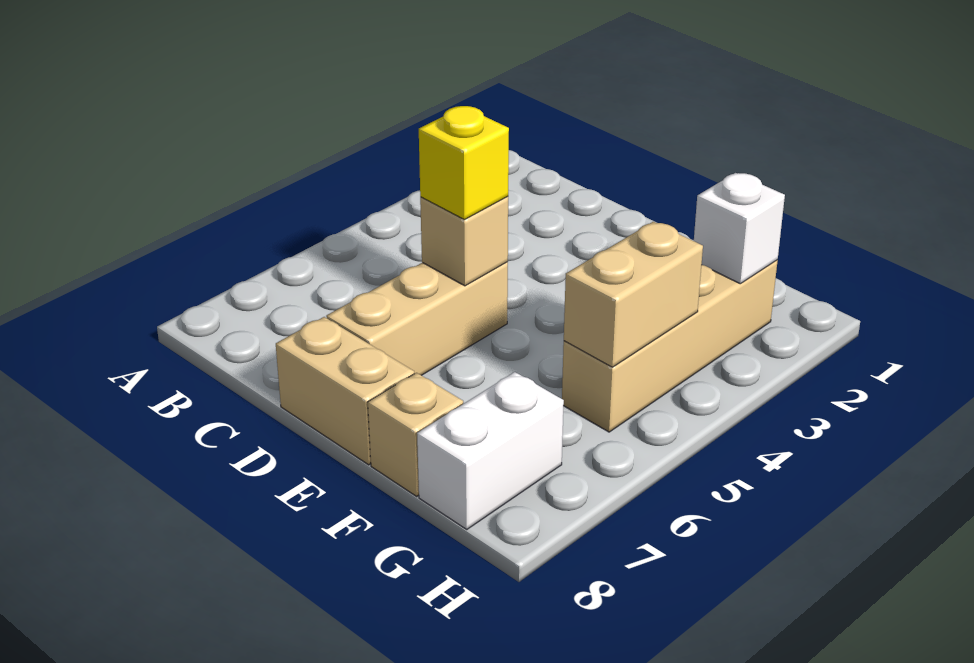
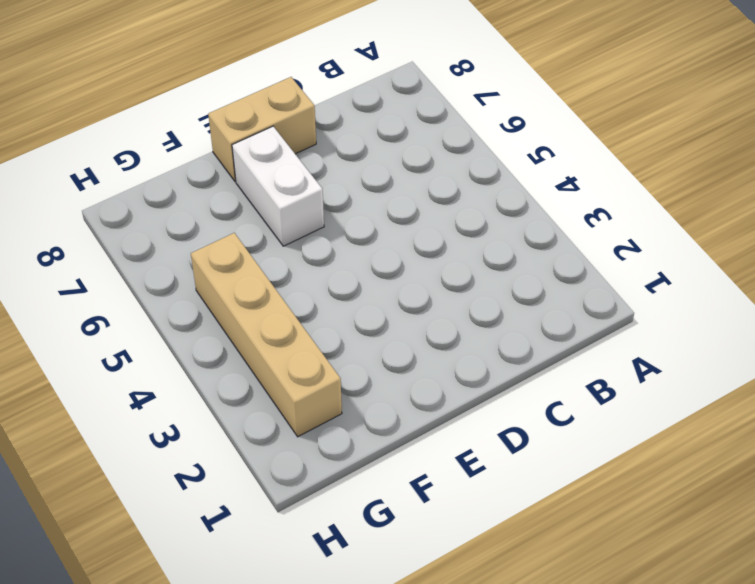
white brick E6:E7 level 1 -> white brick G7:G8 level 1
none -> tan brick D5:D7 level 1
none -> tan brick F8 level 1

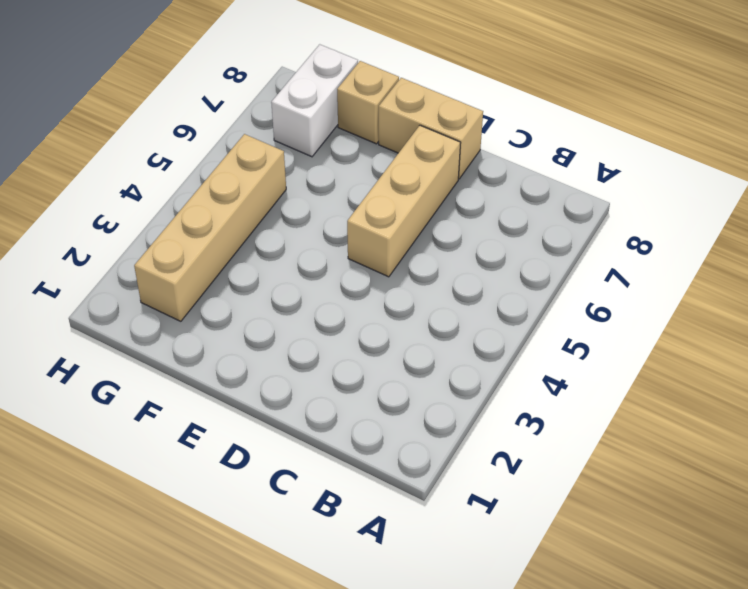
none -> tan brick D5 level 2
none -> white brick G2 level 2

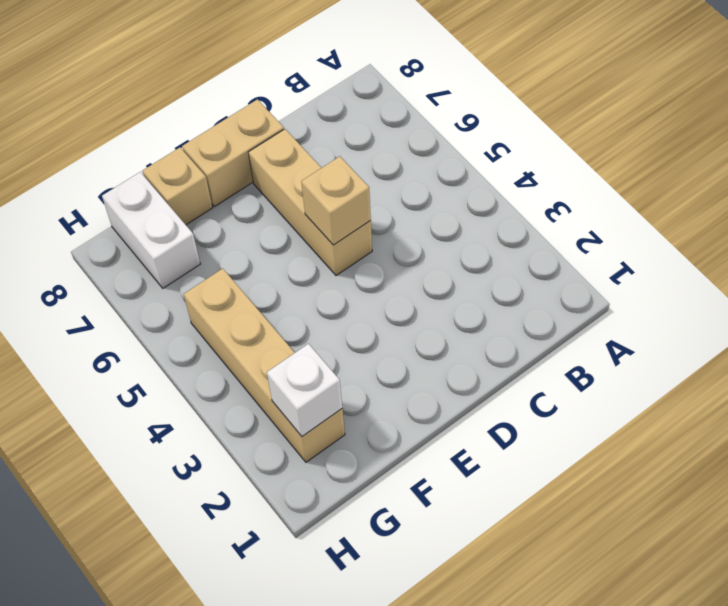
none -> tan brick G4:G5 level 2
none -> yellow brick D5 level 3

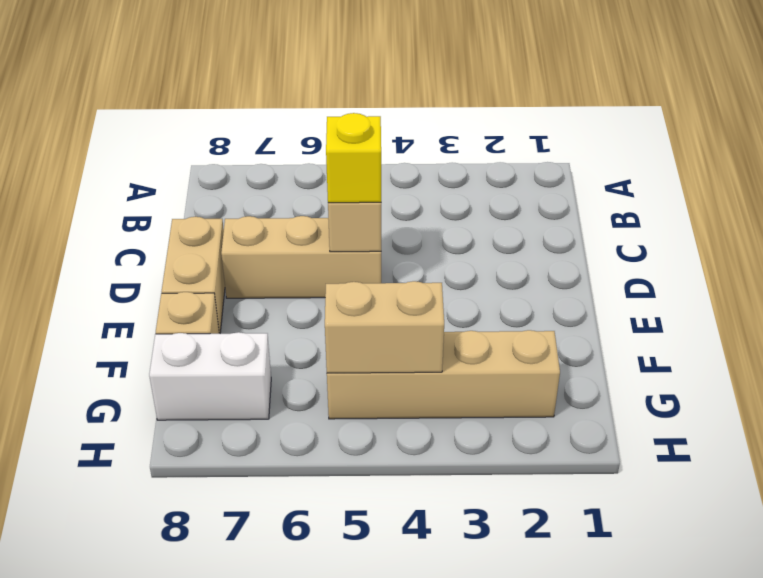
none -> white brick G2 level 2

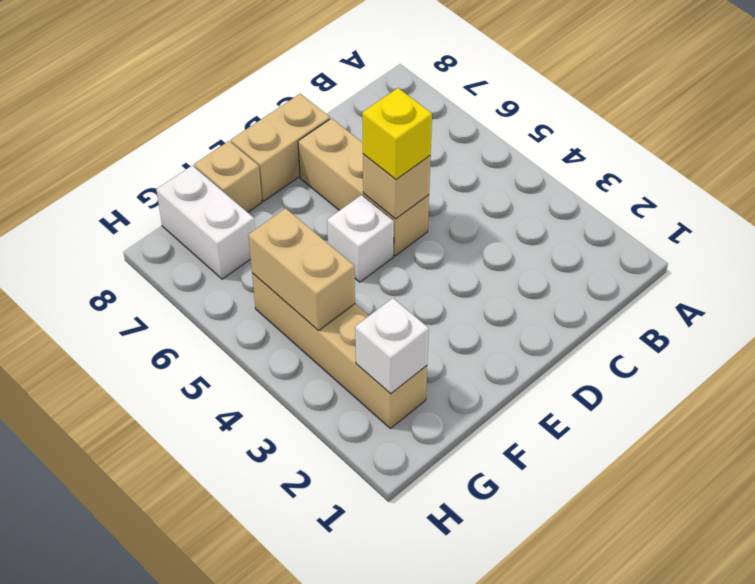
white brick E5 level 1 -> none

